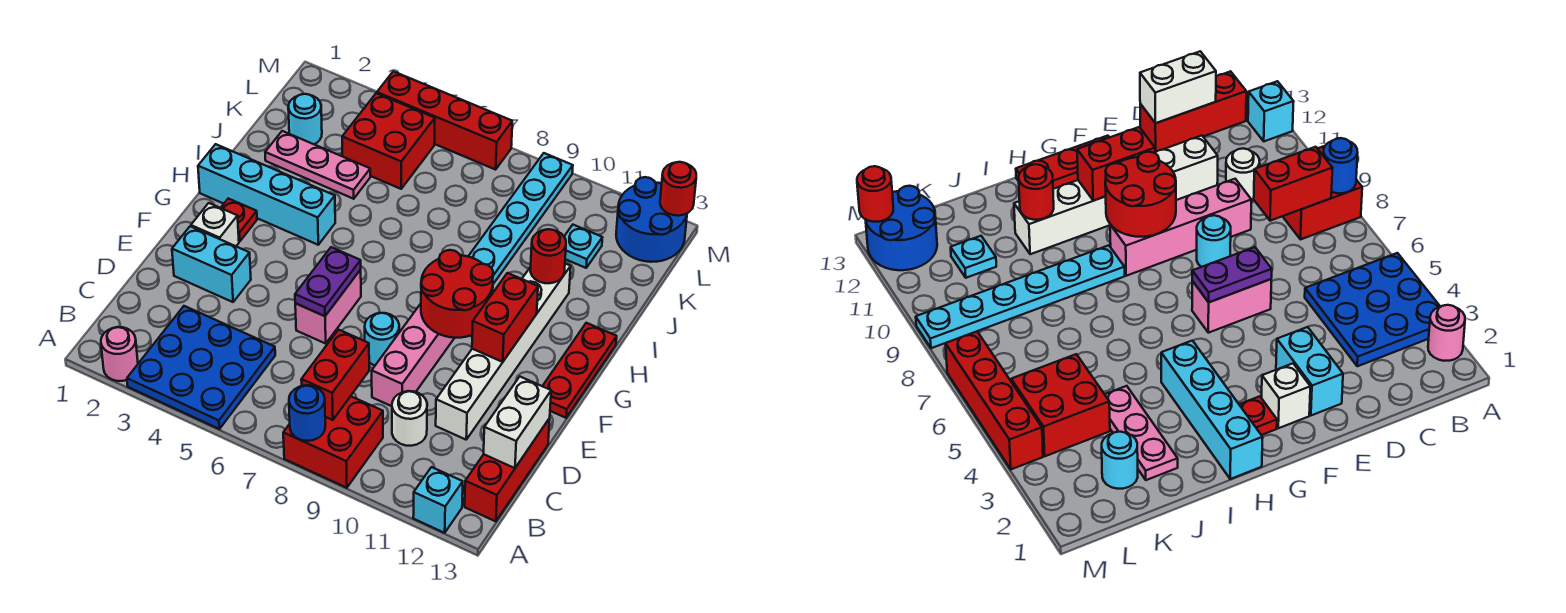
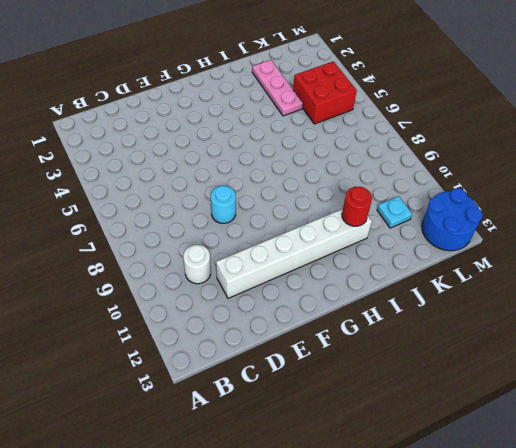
none -> pink round brick A2 level 1
none -> blue plate A3:C5 level 1
none -> red brick A8:B9 level 1
none -> cyan brick A12 level 1

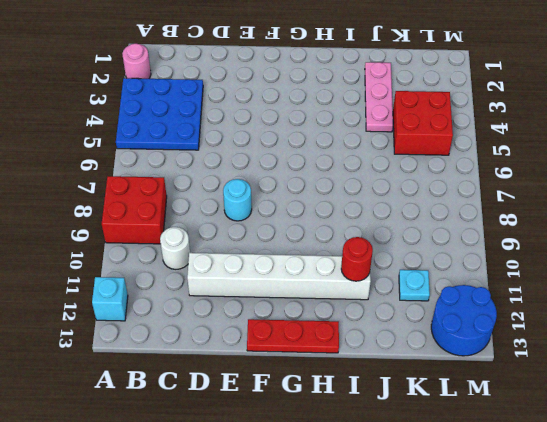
none -> red brick B13:D13 level 1
none -> pink brick D9:G9 level 1
none -> cyan brick E2:E3 level 1
none -> pink brick E6:F6 level 1

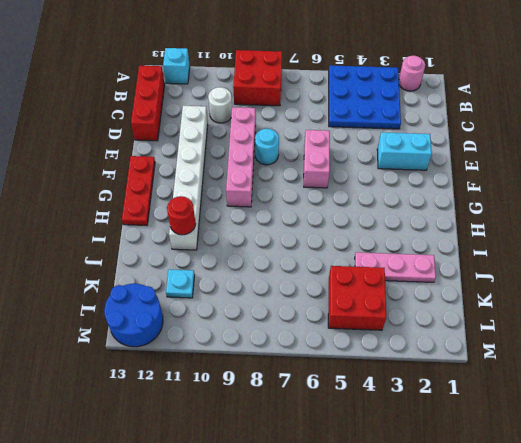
none -> white brick F2 level 1
none -> red plate G2 level 1
none -> cyan brick H1:H4 level 1
none -> cyan plate H9:M9 level 1

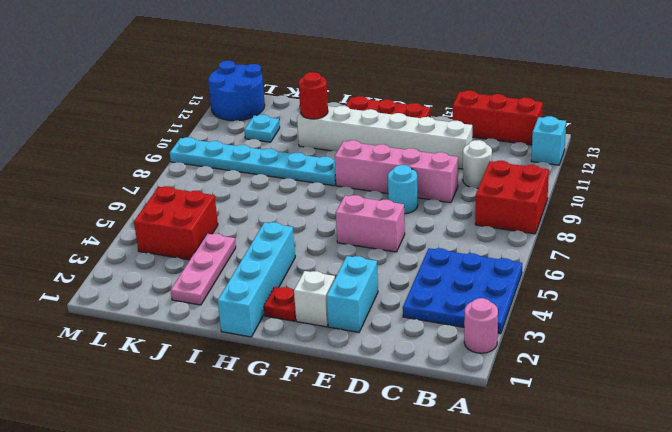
none -> cyan round brick K2 level 1
none -> red brick M4:M7 level 1
none -> blue round brick A8 level 2
none -> red brick B8:C8 level 2

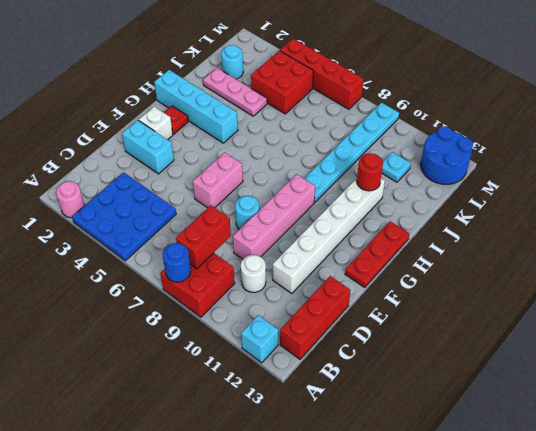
none -> white brick C13:D13 level 2
none -> purple plate E6:F6 level 2
none -> red round brick F9:G10 level 2
none -> red brick F11:G11 level 2

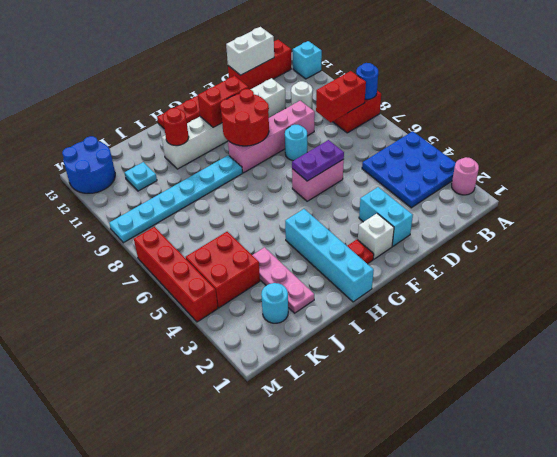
none -> red round brick M13 level 2

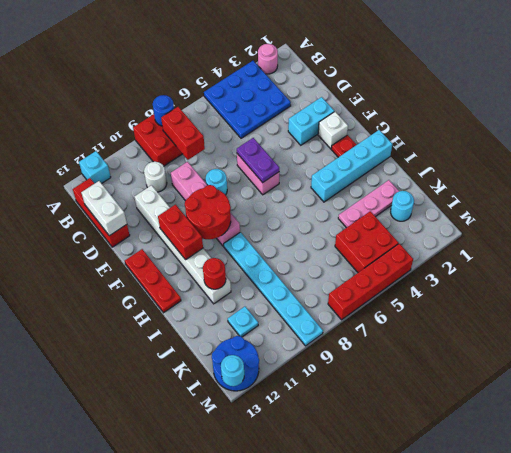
cyan round brick M13 level 2 -> red round brick M13 level 2

